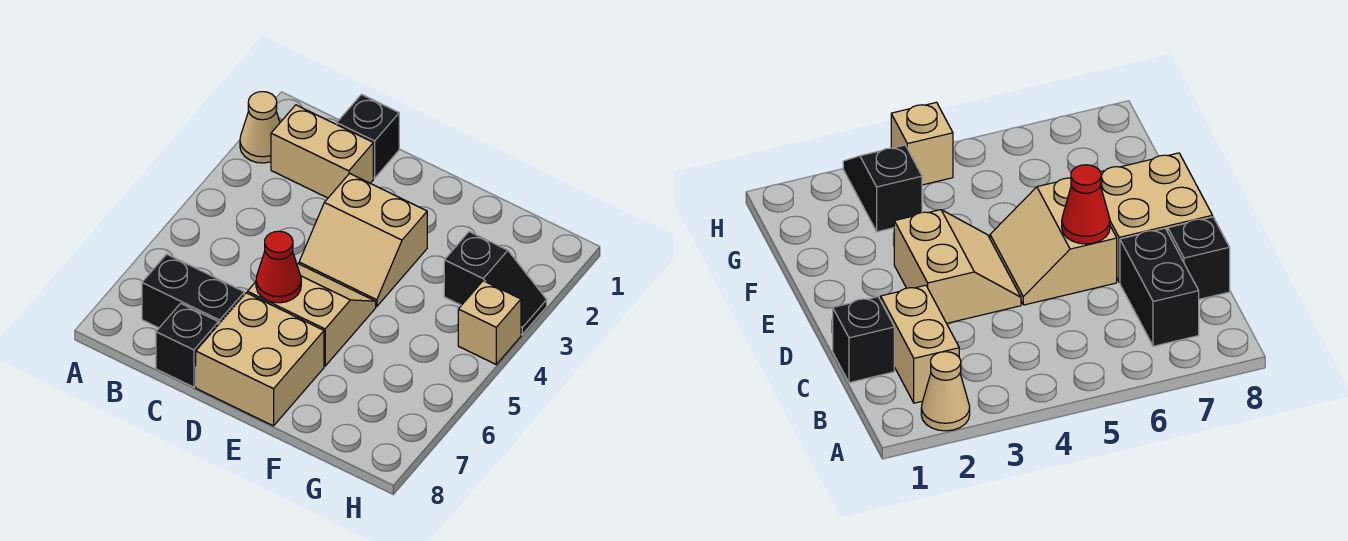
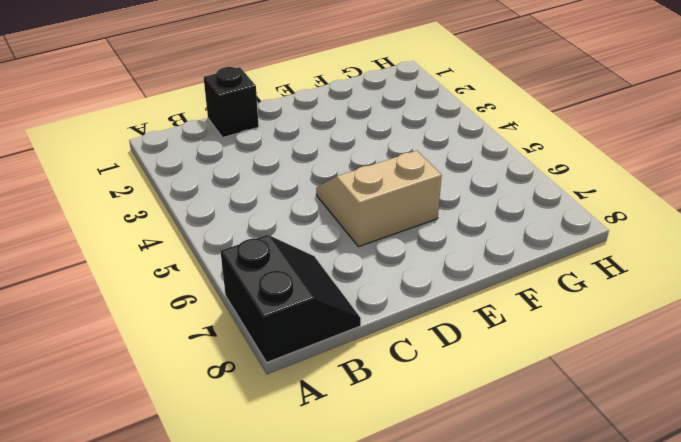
black slope A7:B8 level 1 top A -> black brick B7:C7 level 1
none -> tan cone A2 level 1
none -> tan brick B2:C2 level 1

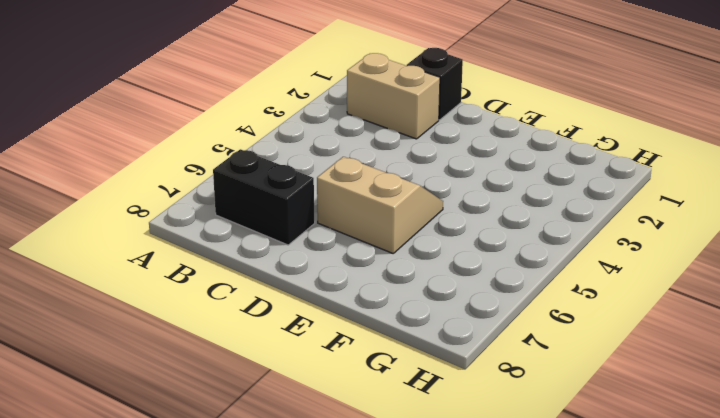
none -> tan cone A2 level 1
none -> black brick C8 level 1

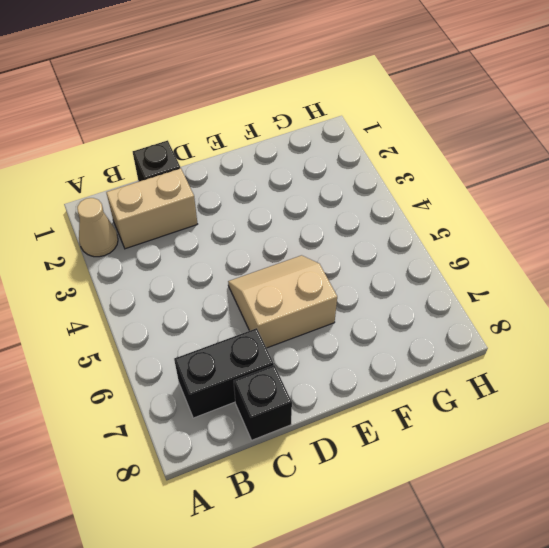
none -> tan slope D3:E4 level 1 top 3
none -> tan brick D7:E8 level 1

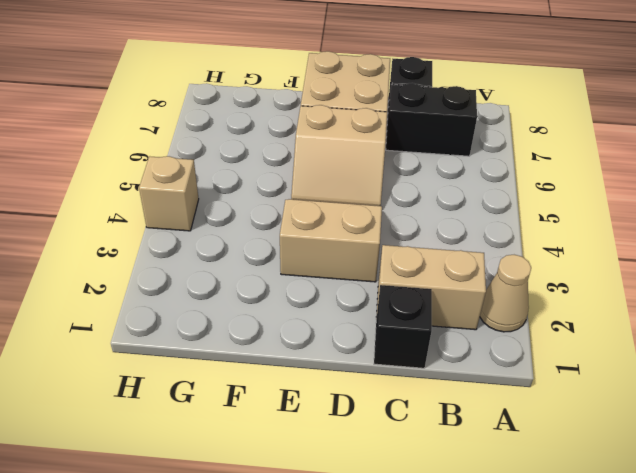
none -> black slope G3:H3 level 1 top G
none -> red cone D6 level 2

